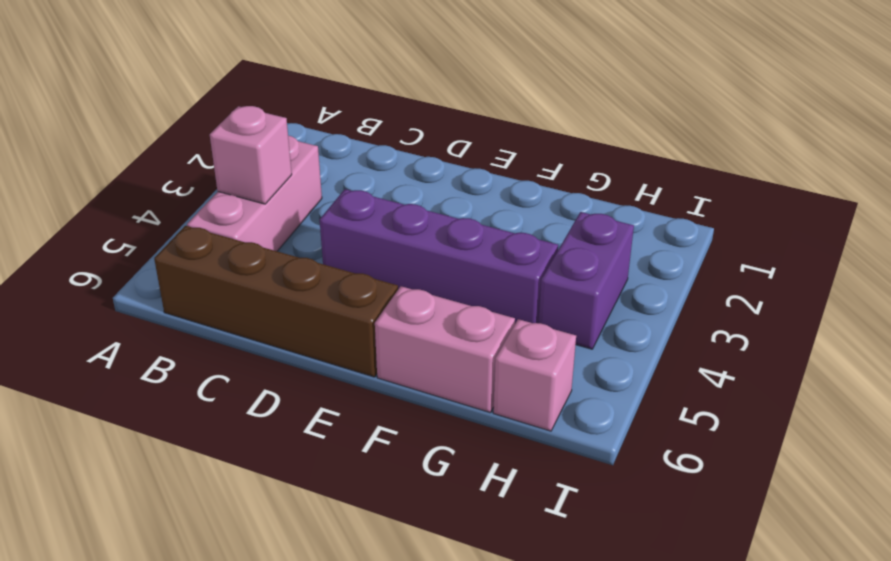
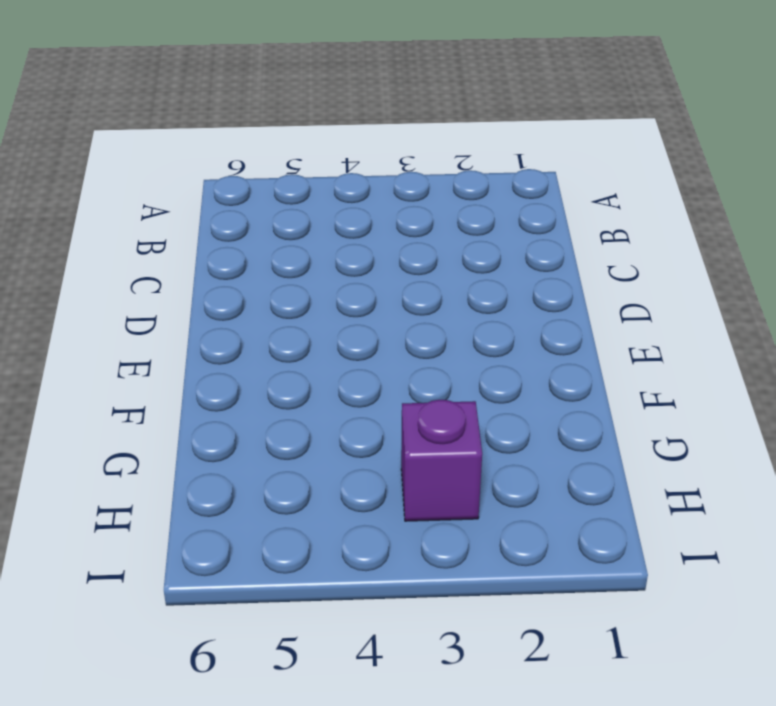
purple brick H3 level 1 -> purple brick H3:H4 level 1
none -> pink brick B3:B5 level 1
none -> brown brick B6:E6 level 1

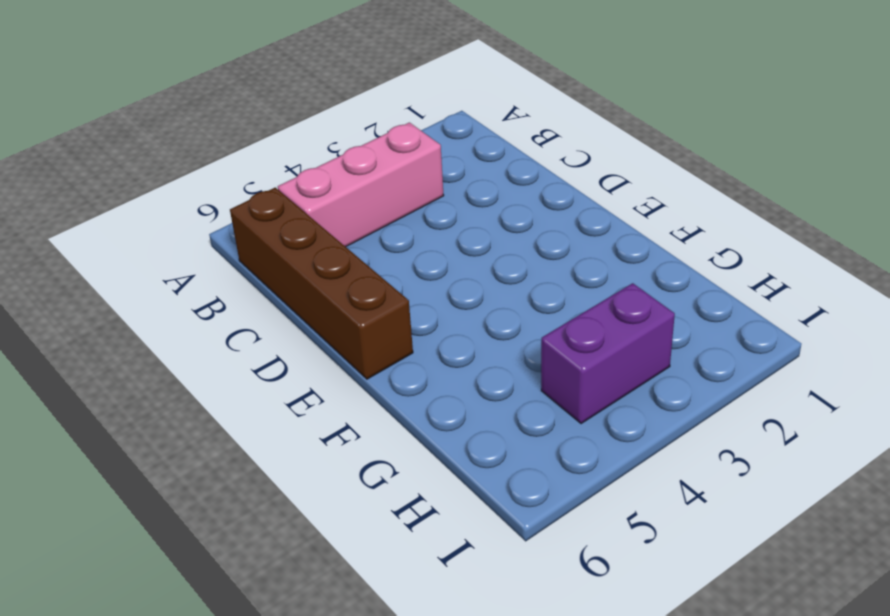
none -> purple brick D4:G4 level 1
none -> pink brick F6:G6 level 1

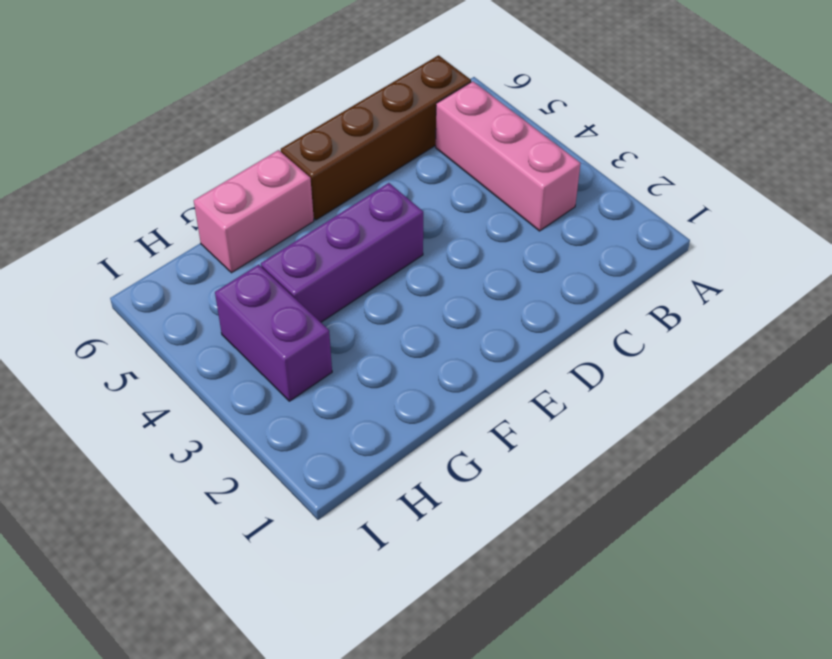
purple brick E4:G4 level 1 -> purple brick D4:G4 level 1
none -> pink brick H6 level 1
none -> pink brick B4 level 2

